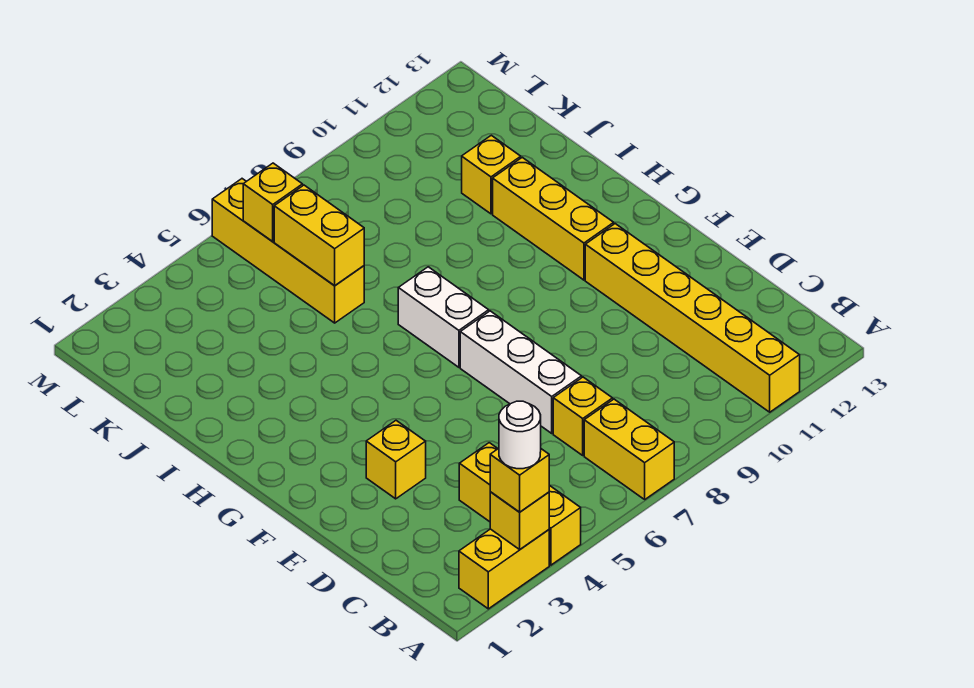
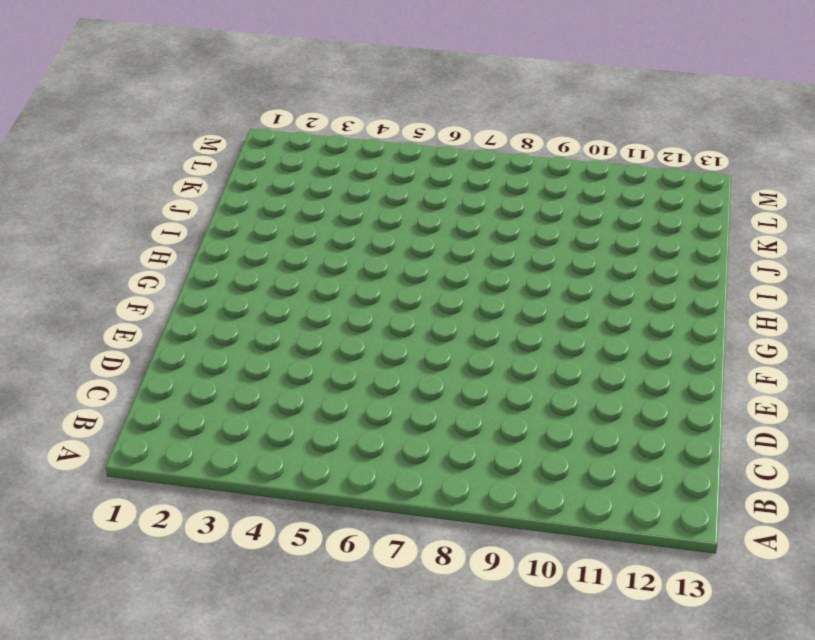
none -> yellow brick A2:A3 level 1
none -> yellow brick A4:C4 level 1
none -> yellow brick A7:B7 level 1

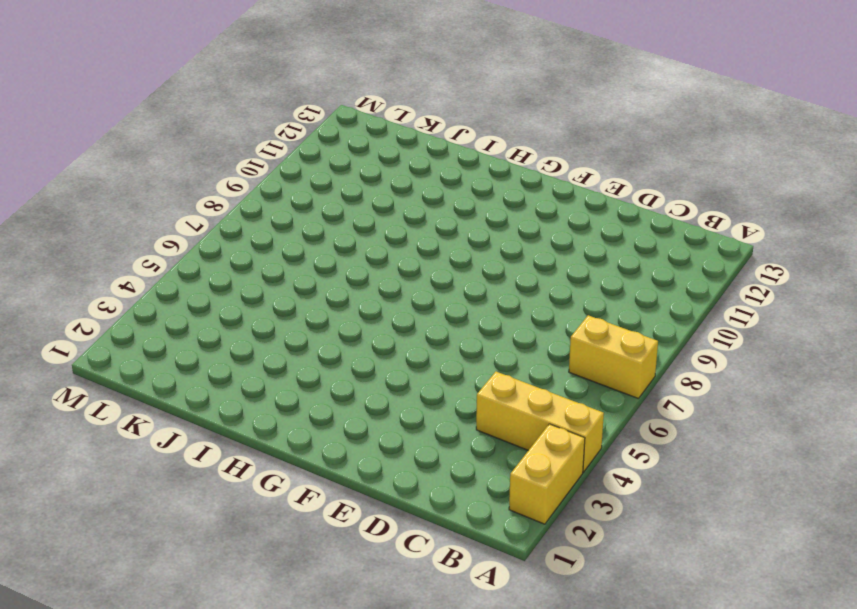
none -> yellow brick A11:F11 level 1
none -> yellow brick C7 level 1
none -> white brick D7:F7 level 1

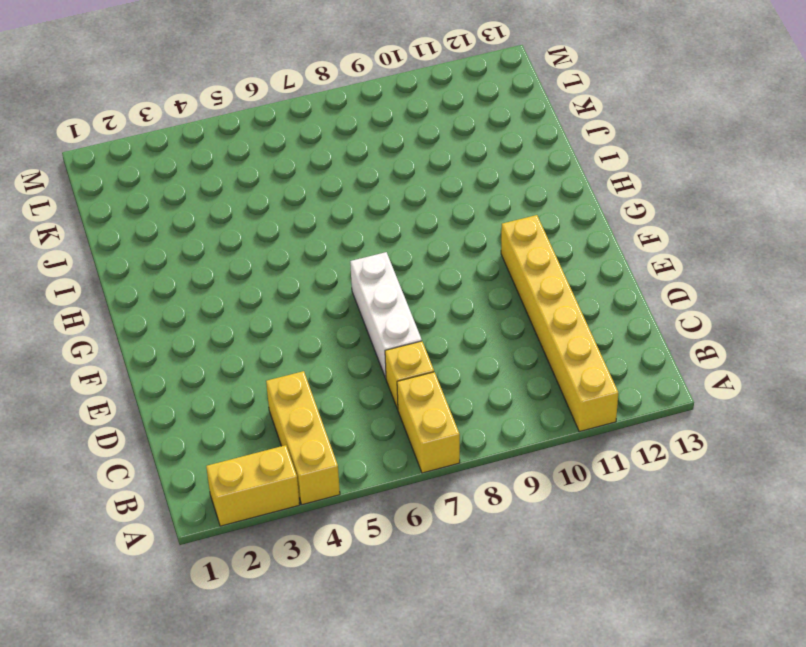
none -> yellow brick E3 level 1
none -> white brick G7:H7 level 1
none -> yellow brick G11:I11 level 1

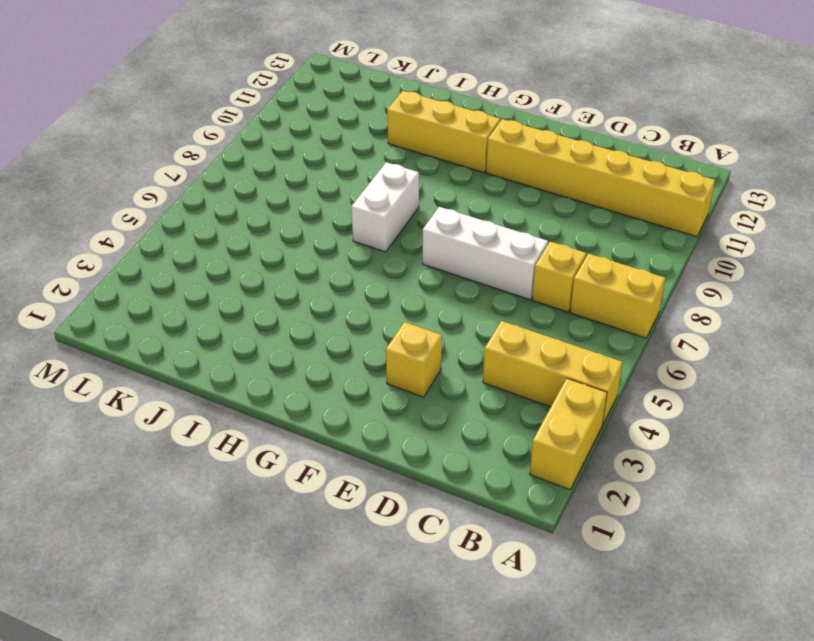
white brick H7:H8 level 1 -> white brick G7:H7 level 1
none -> yellow brick J6:M6 level 1
none -> yellow brick J11 level 1
none -> yellow brick A3 level 2

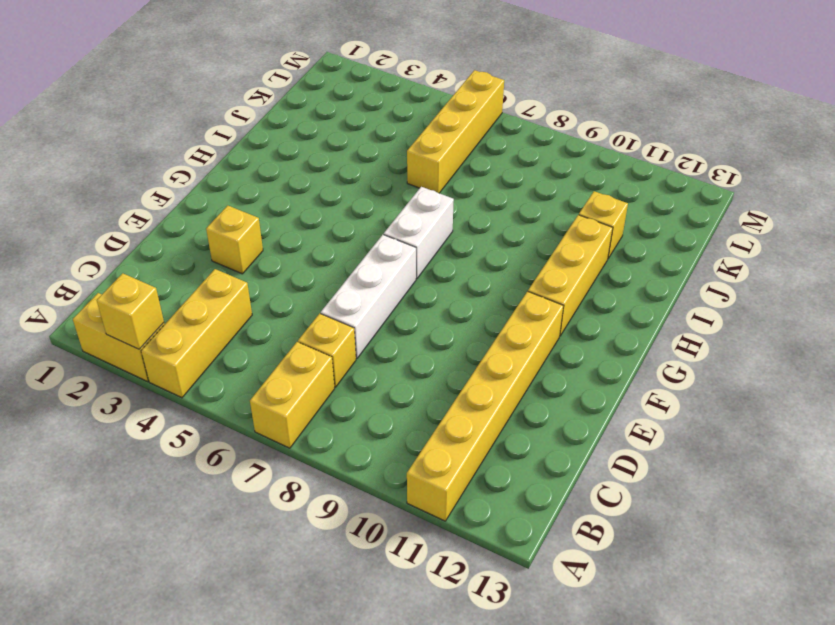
none -> yellow brick J6:K6 level 2
none -> yellow brick L6 level 2
none -> yellow brick A3 level 3

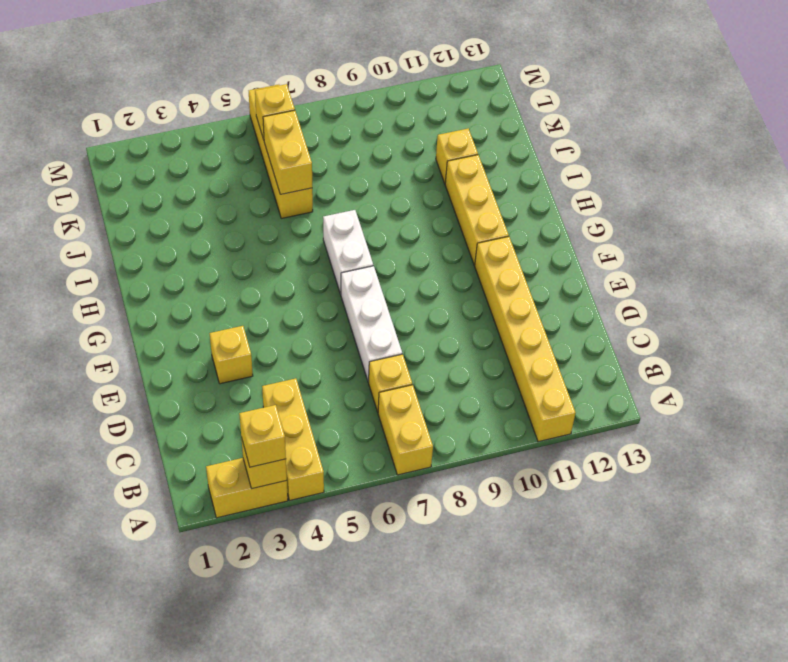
none -> white round brick A3 level 4

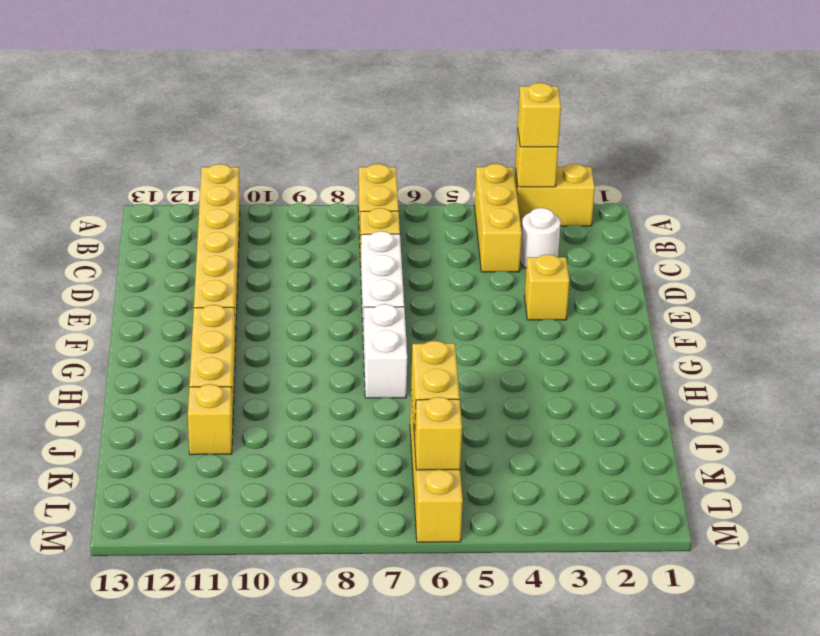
white round brick C3 level 1 -> white round brick A3 level 4

